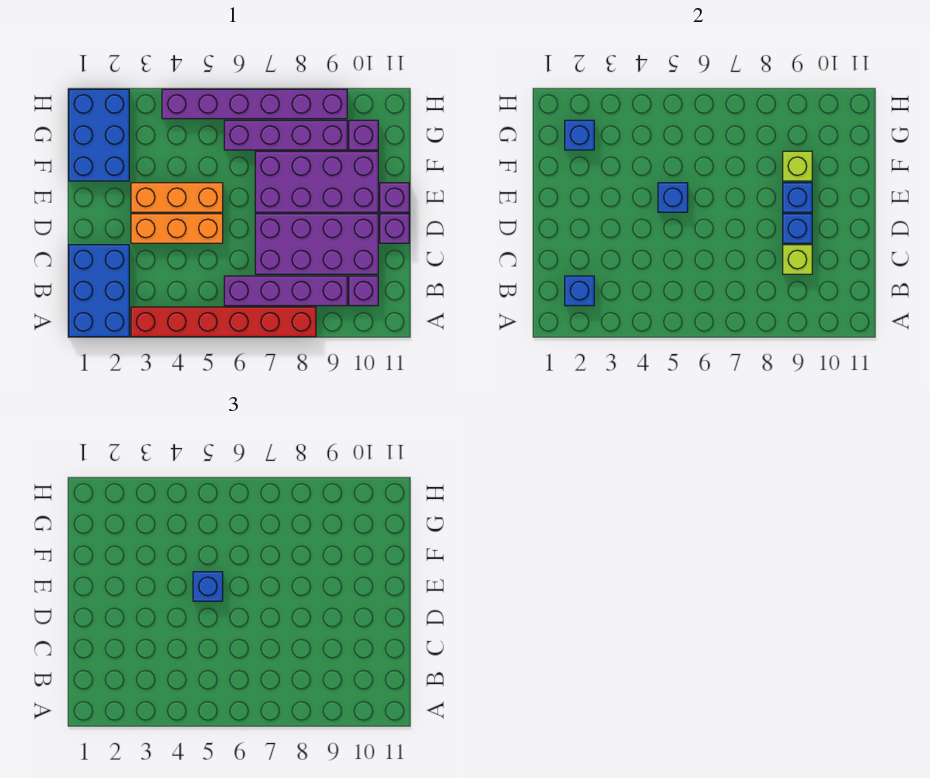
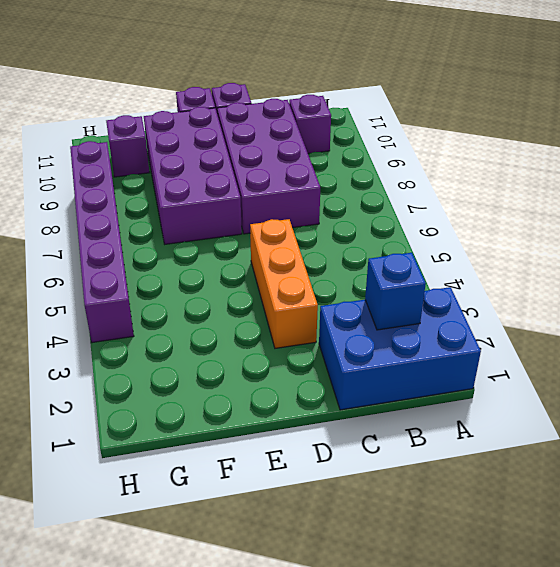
none -> red brick A3:A8 level 1
none -> purple brick B6:B9 level 1
none -> orange brick E3:E5 level 1

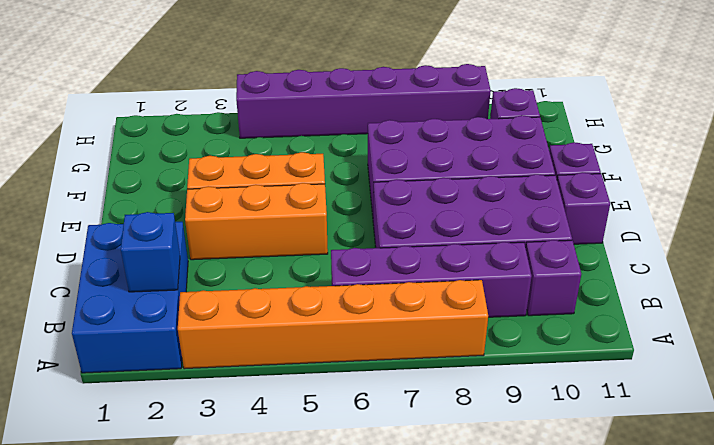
orange brick A3:A8 level 1 -> red brick A3:A8 level 1
none -> blue brick F1:H2 level 1
none -> purple brick G6:G9 level 1
none -> lime brick C9 level 2

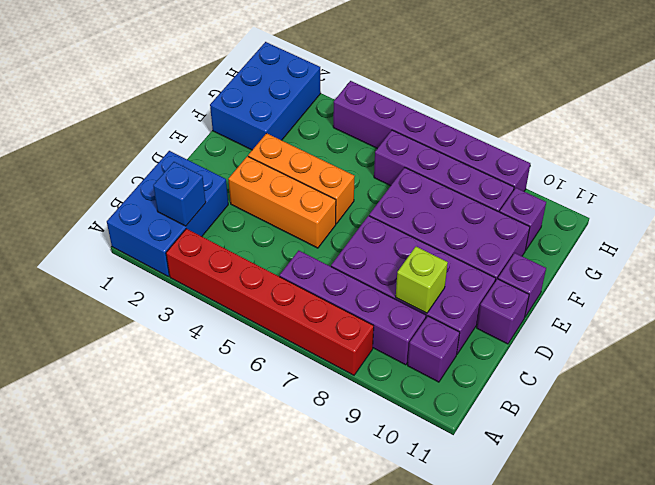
none -> blue brick D9 level 2
none -> blue brick E5 level 2
none -> blue brick E9 level 2

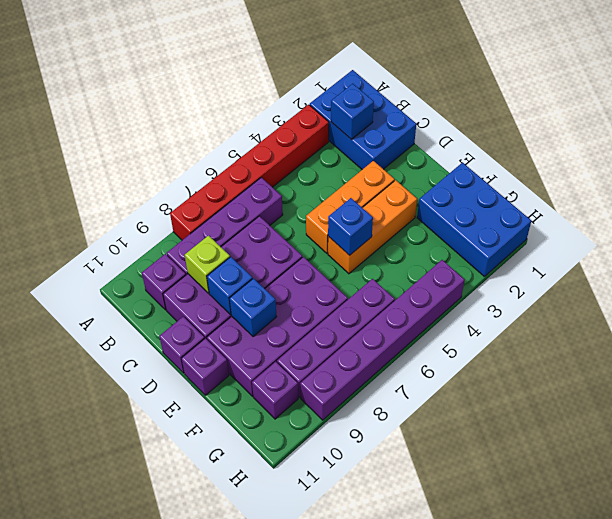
none -> lime brick F9 level 2
none -> blue brick G2 level 2
none -> blue brick E5 level 3

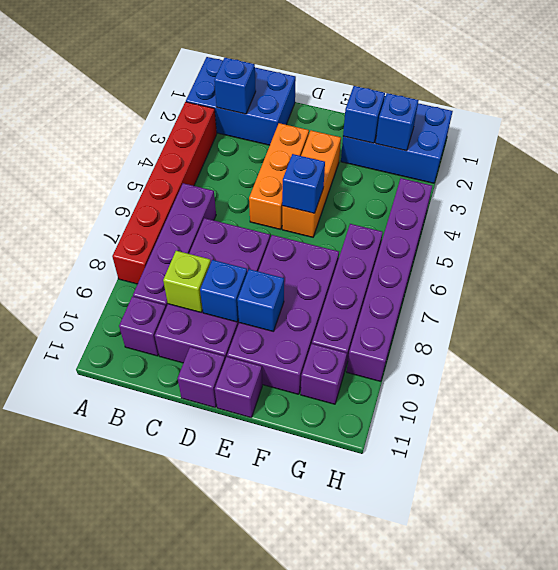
blue brick F2 level 2 -> blue brick E5 level 3
none -> lime brick F9 level 2

